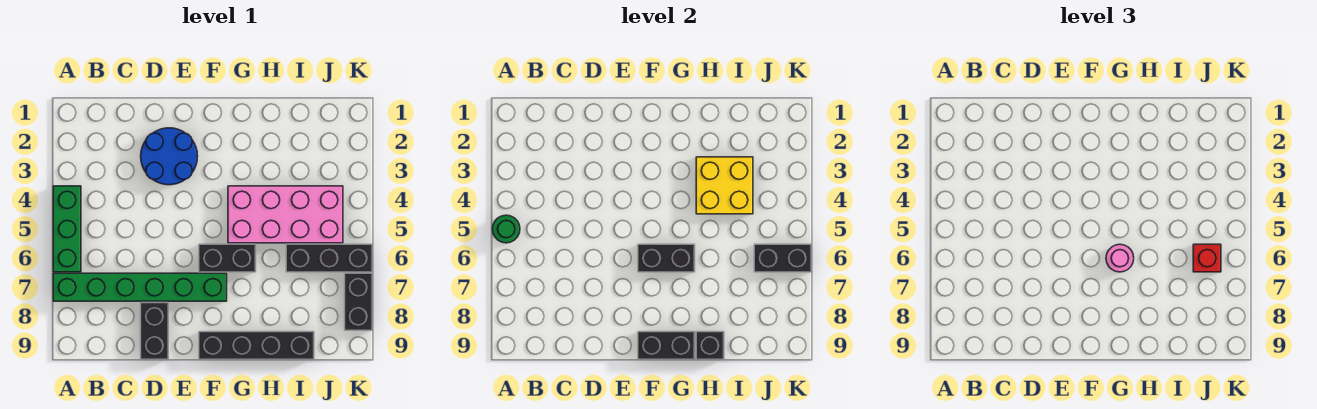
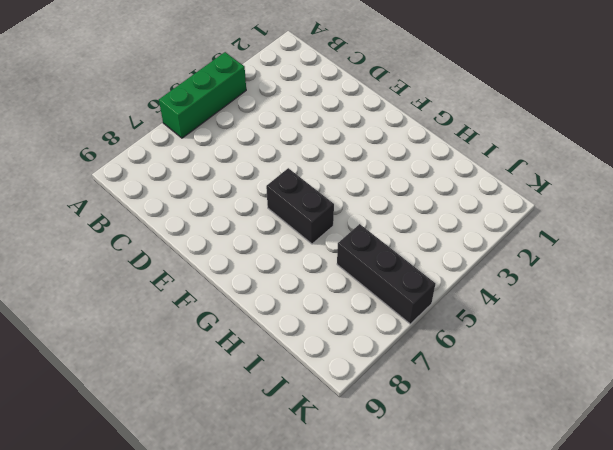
none -> green brick A7:F7 level 1
none -> blue round brick D2:E3 level 1
none -> black brick D8:D9 level 1

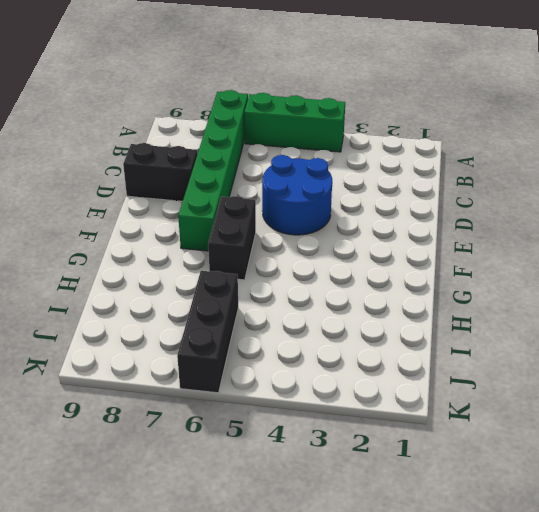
blue round brick D4:E5 level 1 -> blue round brick D2:E3 level 1
none -> black brick F9:I9 level 1
none -> pink brick G4:J5 level 1
none -> black brick K7:K8 level 1

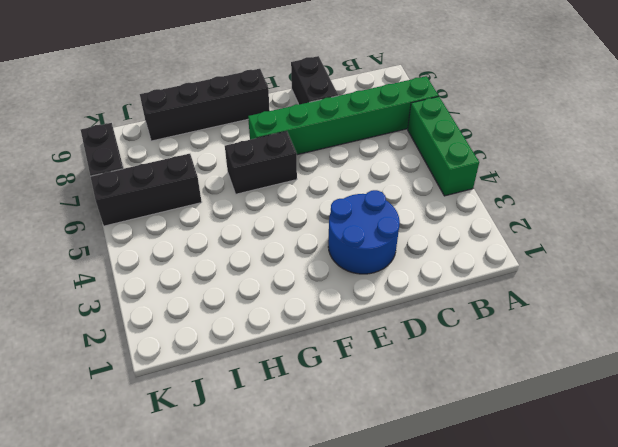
none -> pink brick G4:J5 level 1
none -> green round brick A5 level 2
none -> black brick F6:G6 level 2

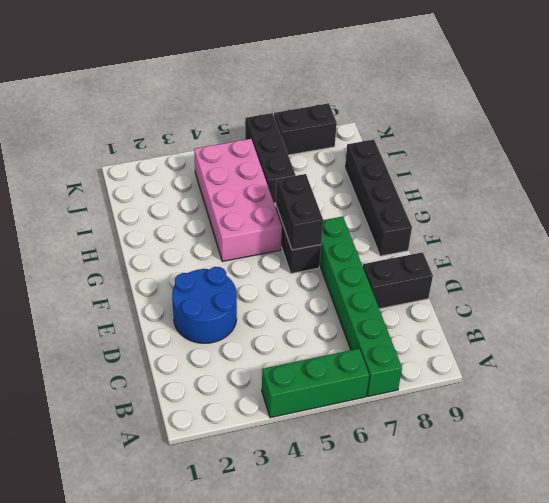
none -> green round brick A5 level 2
none -> black brick F9:G9 level 2
none -> yellow brick H3:I4 level 2

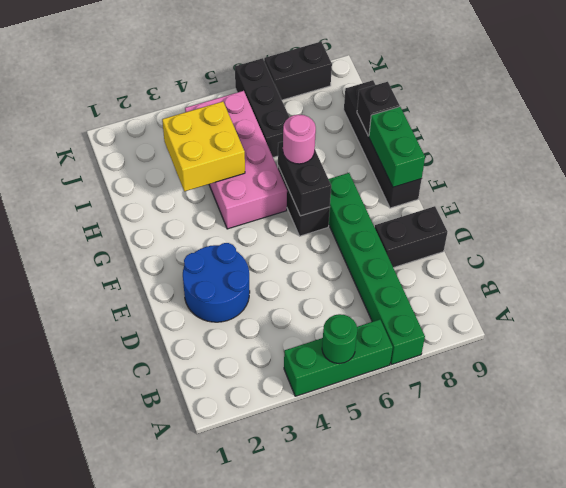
green brick F9:G9 level 2 -> black brick F9:G9 level 2
none -> black brick J6:K6 level 2
none -> red brick J6 level 3

